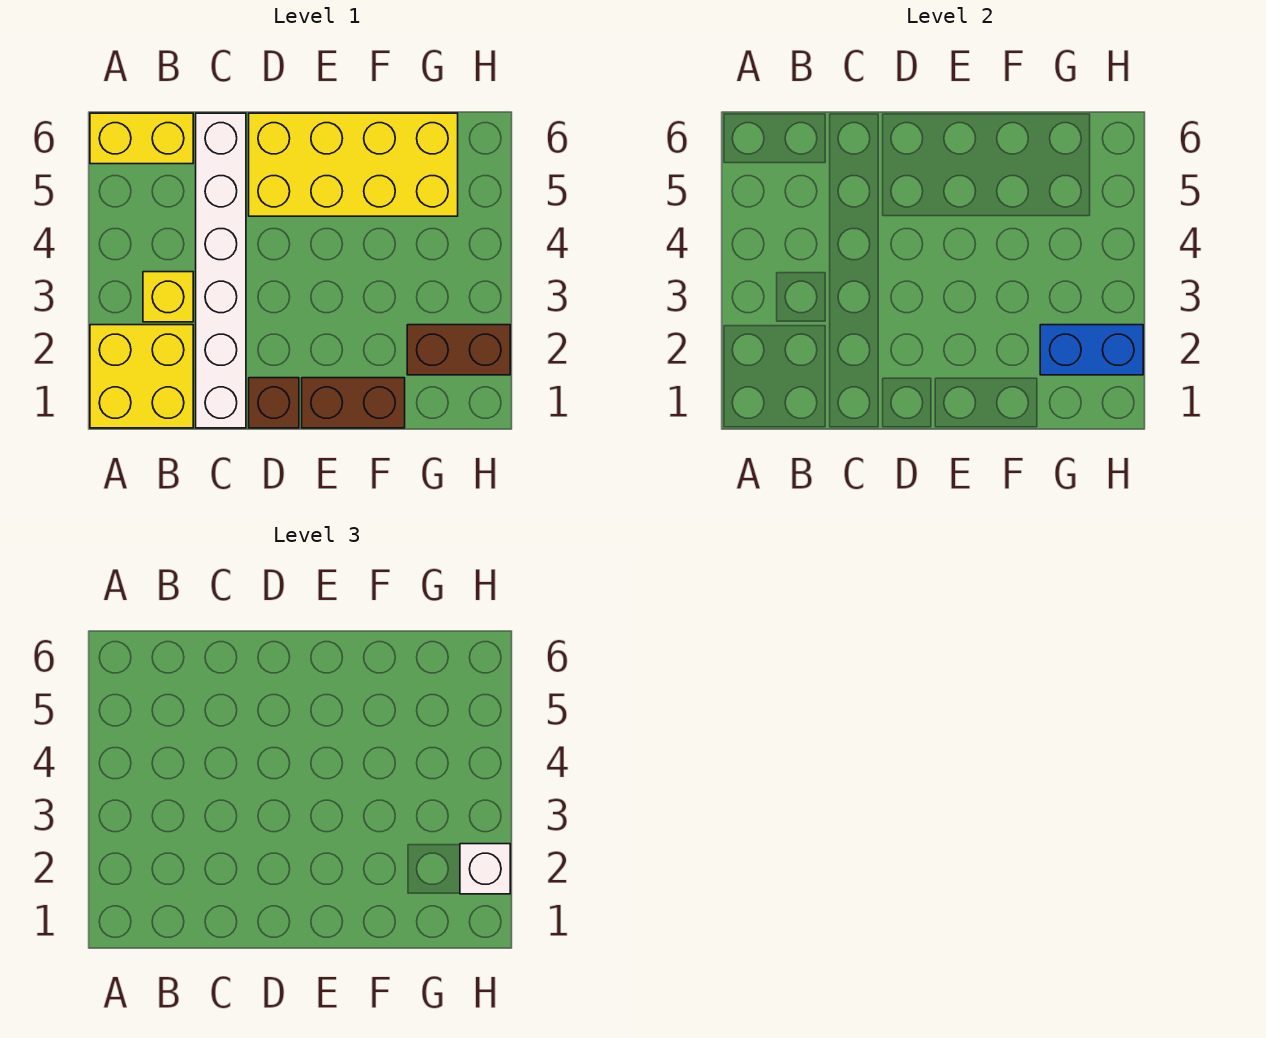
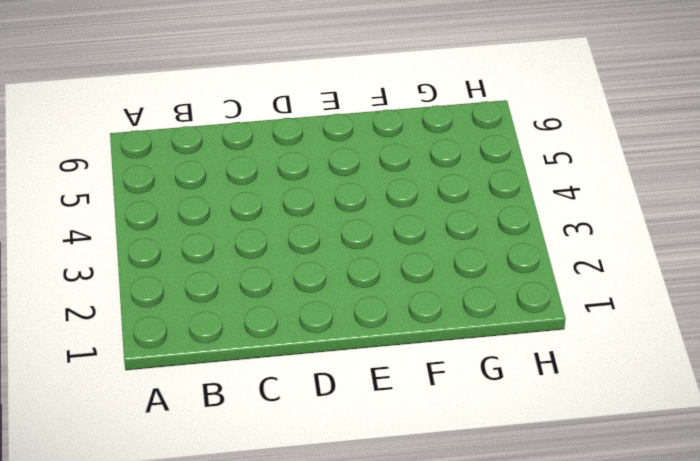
none -> yellow brick A1:B2 level 1
none -> yellow brick A6:B6 level 1

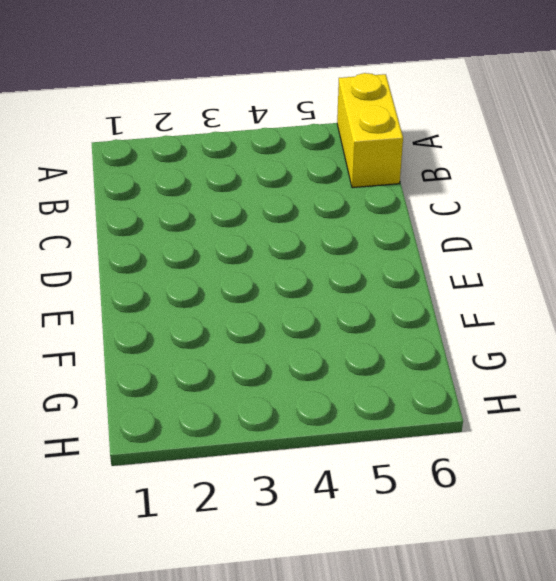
none -> yellow brick A1:B2 level 1
none -> yellow brick B3 level 1

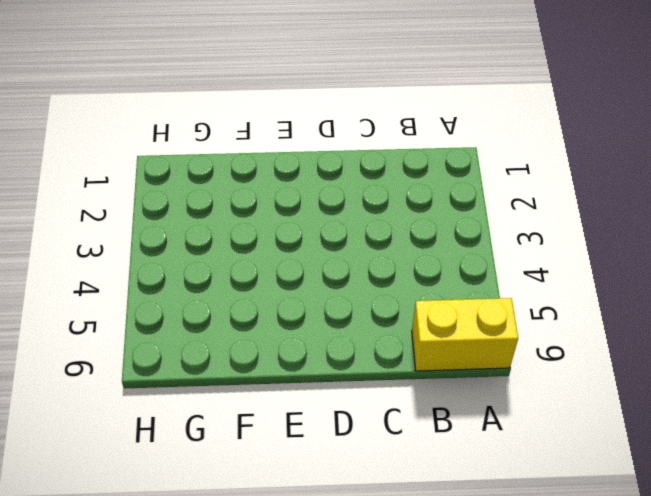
none -> yellow brick A1:B2 level 1
none -> yellow brick B3 level 1

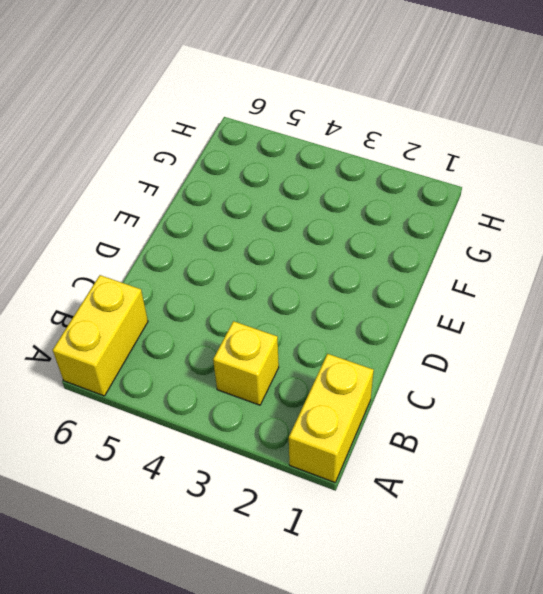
yellow brick A1:B1 level 1 -> yellow brick A1:B2 level 1
none -> white brick C1:C6 level 1
none -> brown brick D1 level 1

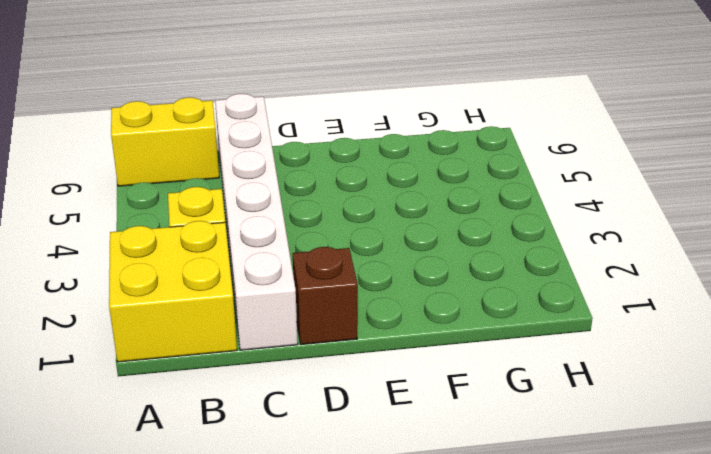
none -> yellow brick D5:G6 level 1
none -> brown brick E1:F1 level 1

